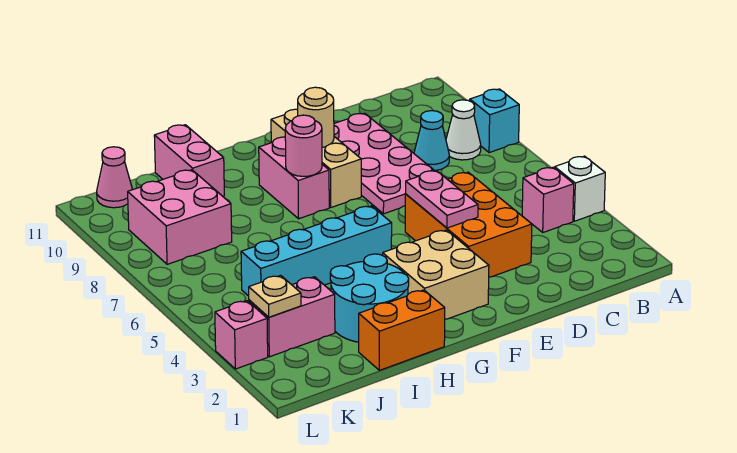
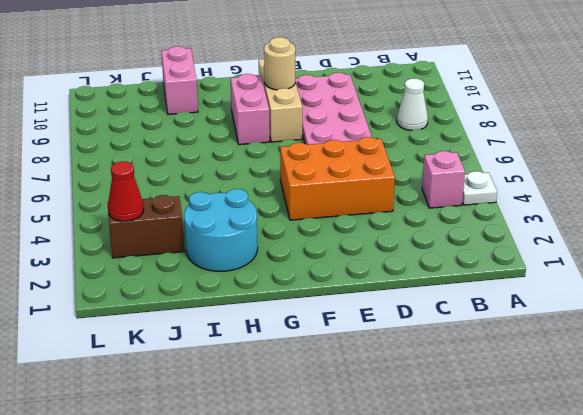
white plate A4 level 1 -> white brick A4 level 1
orange brick D4:F5 level 1 -> orange brick D3:E5 level 1
brown brick J3:K3 level 1 -> pink brick J3:K3 level 1
red cone K3 level 2 -> tan plate K3 level 2
none -> cyan brick A8 level 1
none -> cyan cone C8 level 1
none -> tan brick F2:G3 level 1

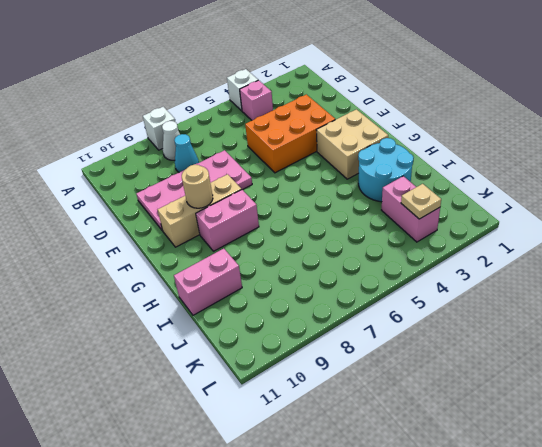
white brick A8 level 1 -> cyan brick A8 level 1
none -> cyan brick G5:J5 level 1
none -> orange brick H1:I1 level 1
none -> pink brick J8:K9 level 1

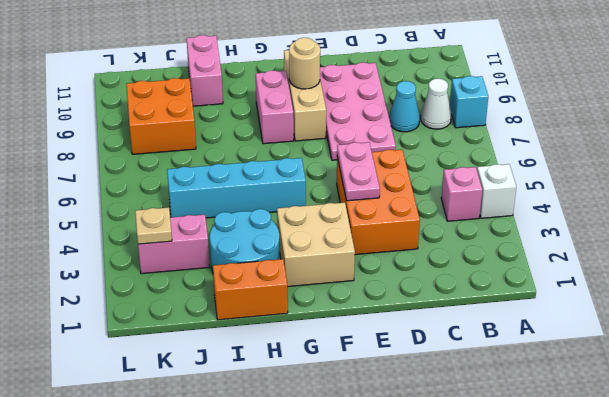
orange brick J8:K9 level 1 -> pink brick J8:K9 level 1
none -> pink cone K11 level 1
none -> pink brick L3 level 1
none -> pink round brick G8 level 2

